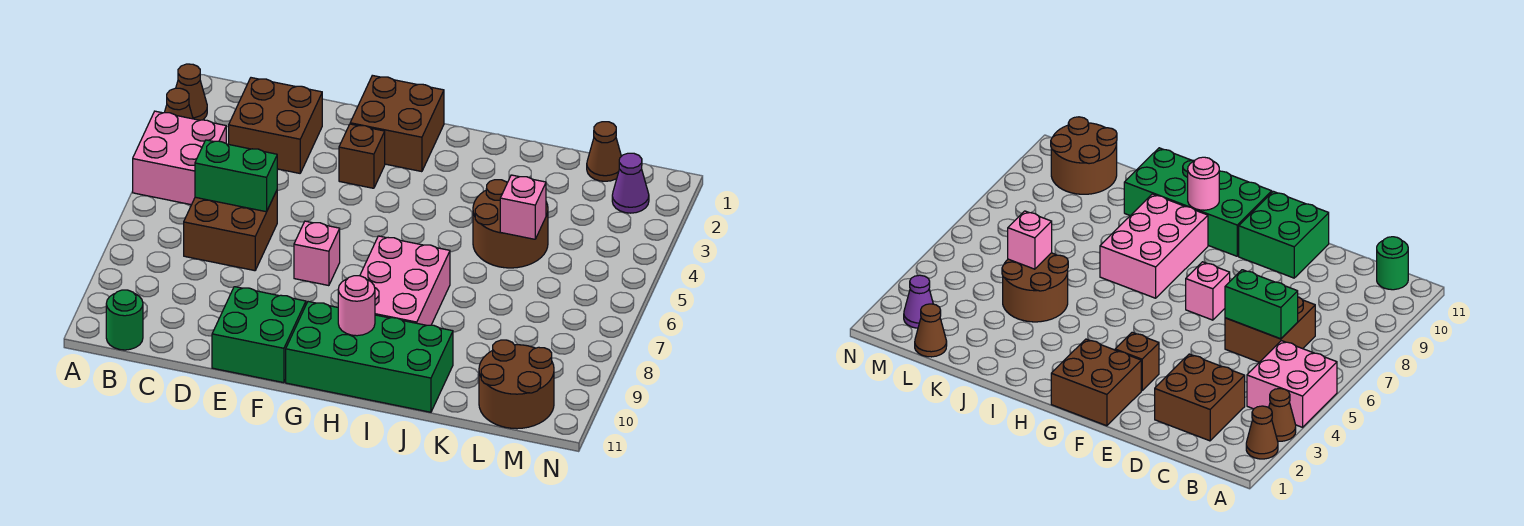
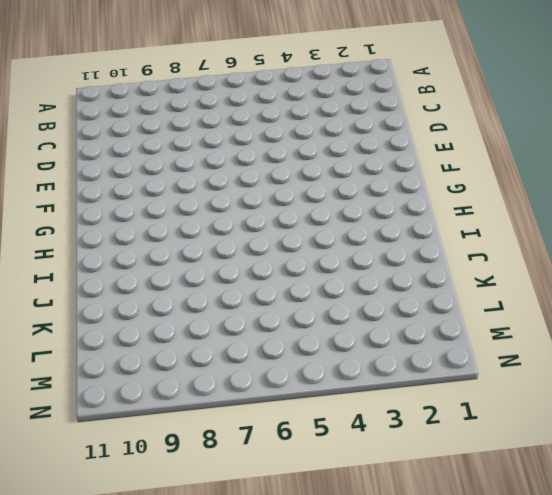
none -> brown cone A2 level 1
none -> brown cone A3 level 1
none -> pink brick A4:B5 level 1

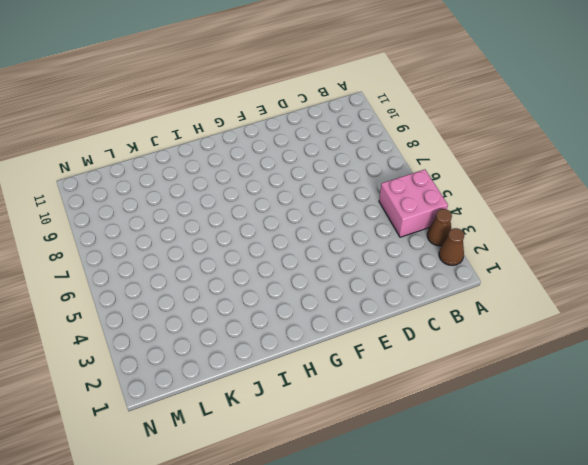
none -> green round brick B11 level 1
none -> brown brick C2:D3 level 1
none -> brown brick C6:D7 level 1

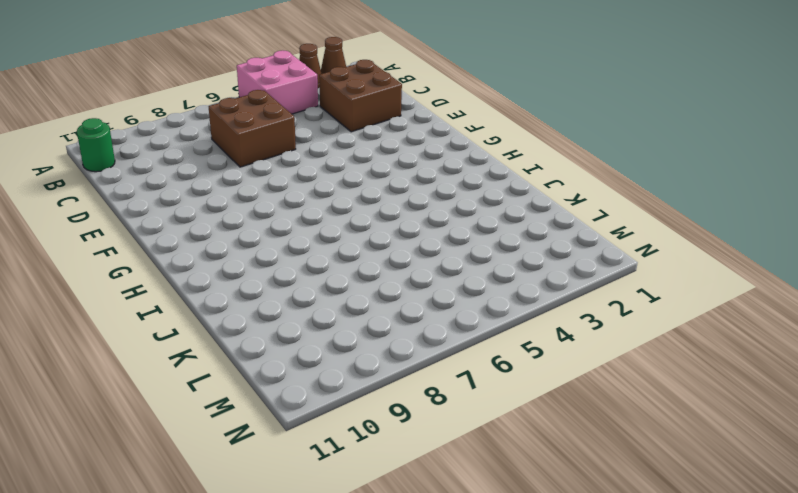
none -> green brick E10:F11 level 1
none -> brown brick F1:G2 level 1
none -> brown brick F3 level 1

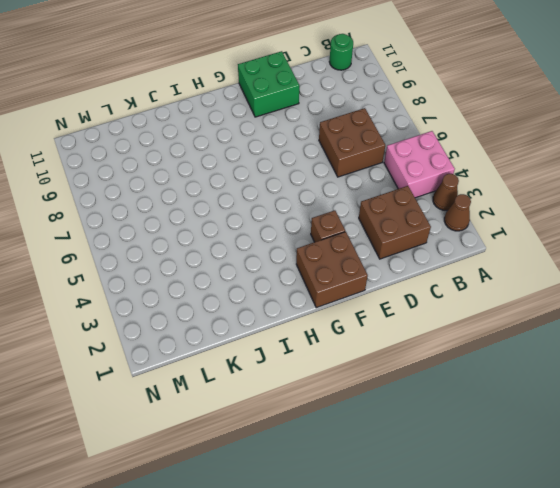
none -> pink brick F7 level 1
none -> green brick G10:J11 level 1
none -> pink brick H7:I9 level 1

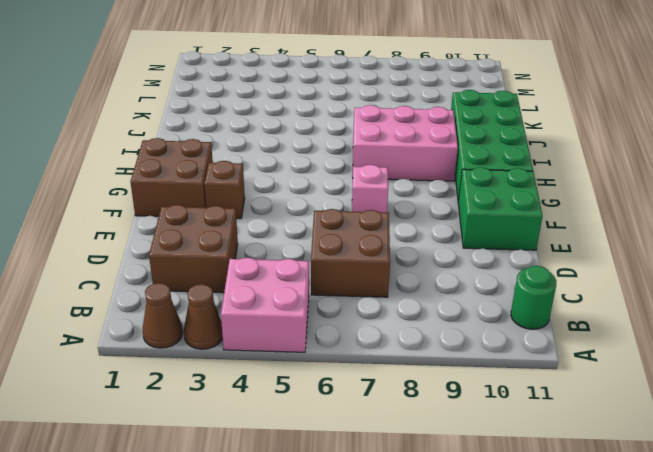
none -> brown round brick J4:K5 level 1
none -> brown cone L1 level 1
none -> brown round brick L10:M11 level 1

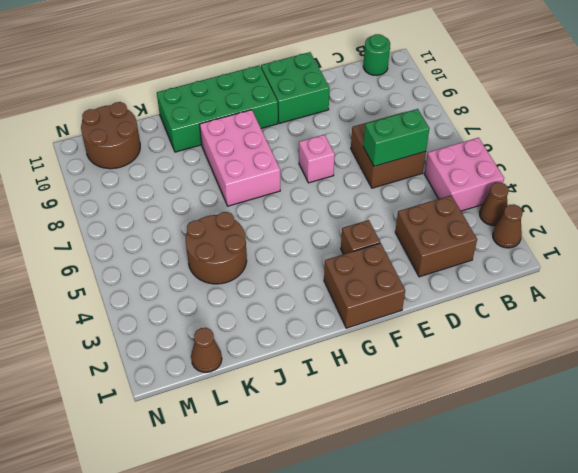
none -> purple cone M2 level 1
none -> pink round brick H10 level 2
none -> pink brick K5 level 2

